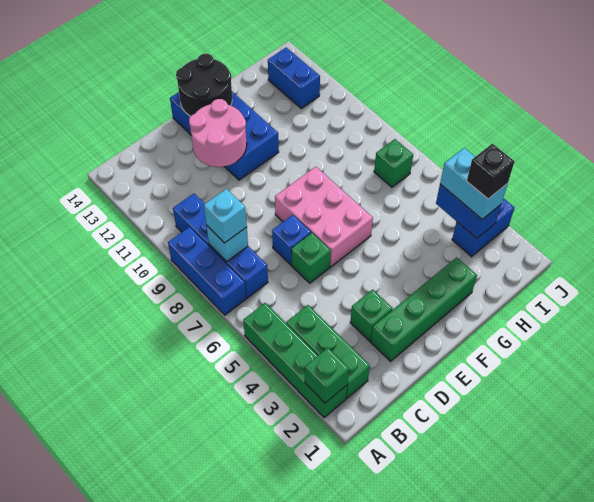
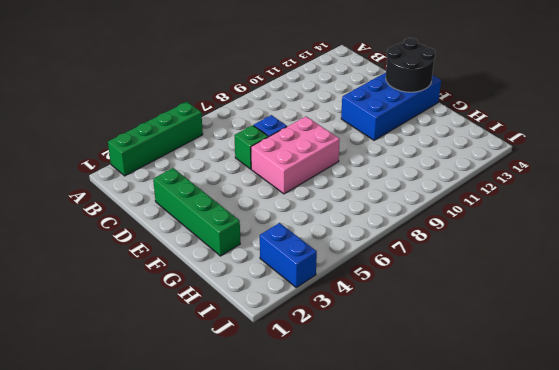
none -> blue brick A7:A9 level 1
none -> green brick B2:B4 level 1
none -> blue brick B7:B10 level 1

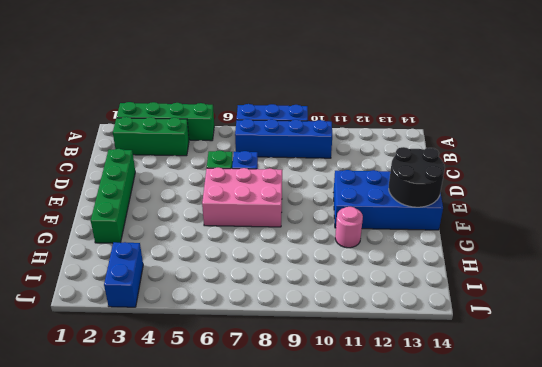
pink round brick G11 level 1 -> none
none -> green brick D3 level 1
none -> green brick I7 level 1
none -> blue brick I12:I13 level 1

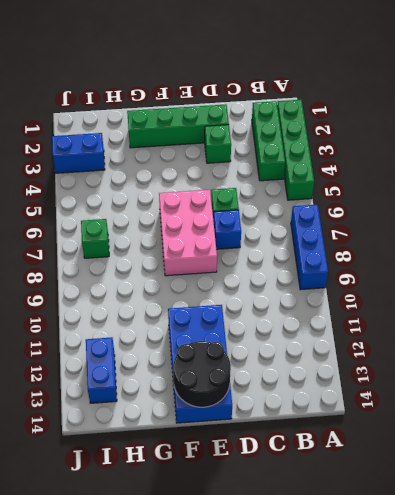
none -> blue brick B7:B10 level 1
none -> green brick A2 level 2
none -> cyan brick B8 level 2

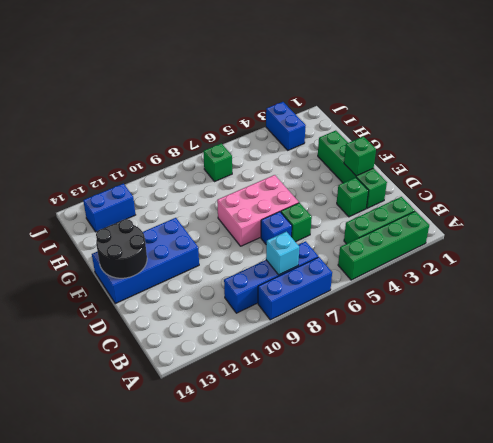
green brick E2 level 2 -> green brick A2 level 2
none -> pink round brick D11:E12 level 2
none -> blue brick I3:I4 level 2
none -> cyan brick B8 level 3

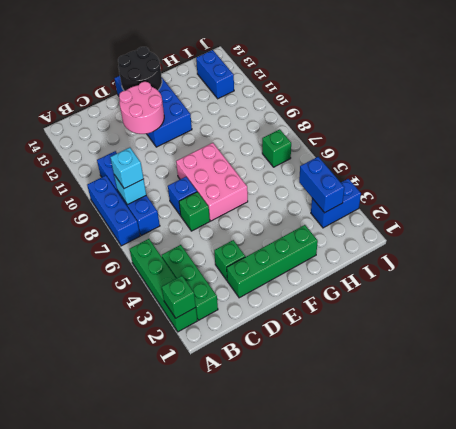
none -> cyan brick I3:I4 level 3
none -> black brick I3 level 4

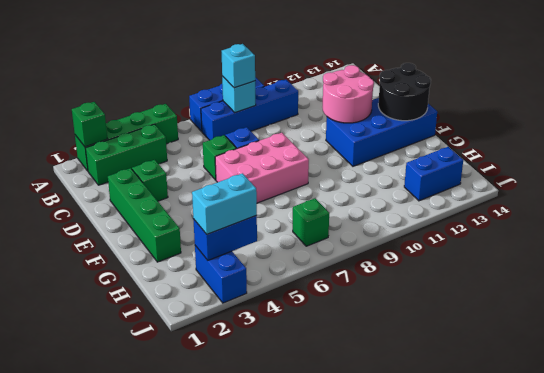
none -> black brick I3 level 4

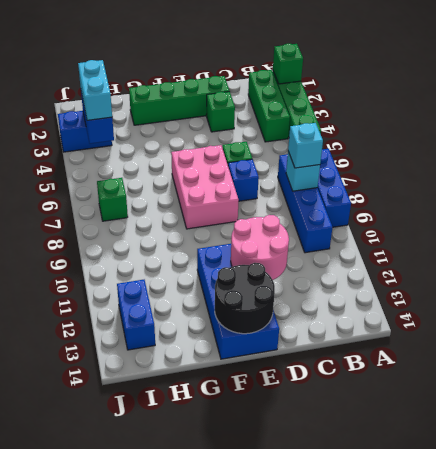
none -> black brick I3 level 4

